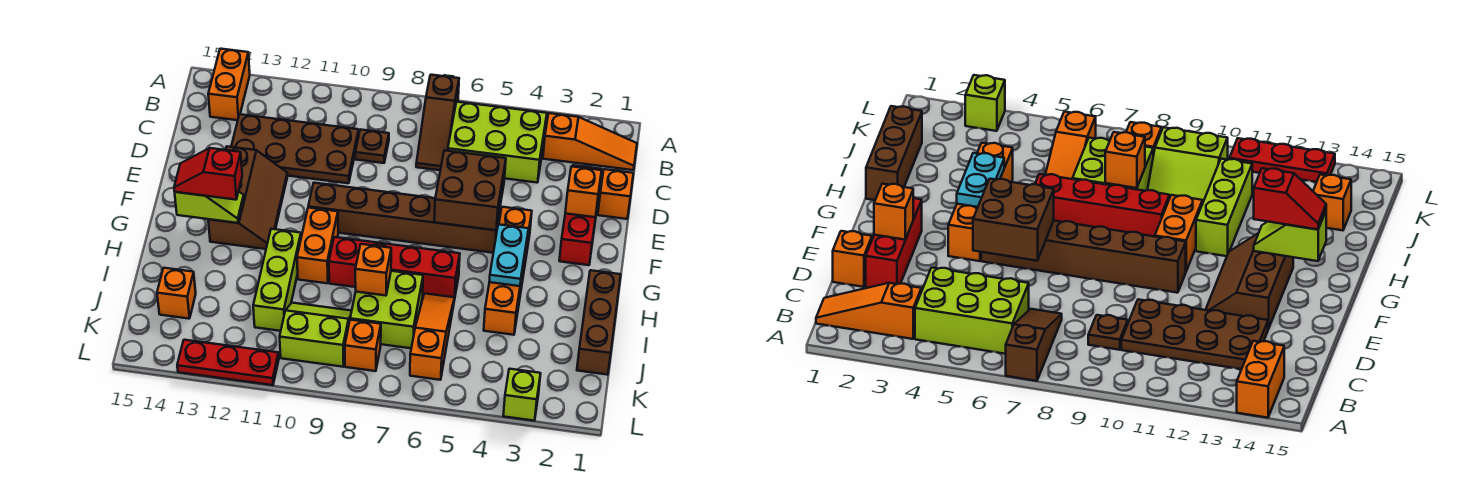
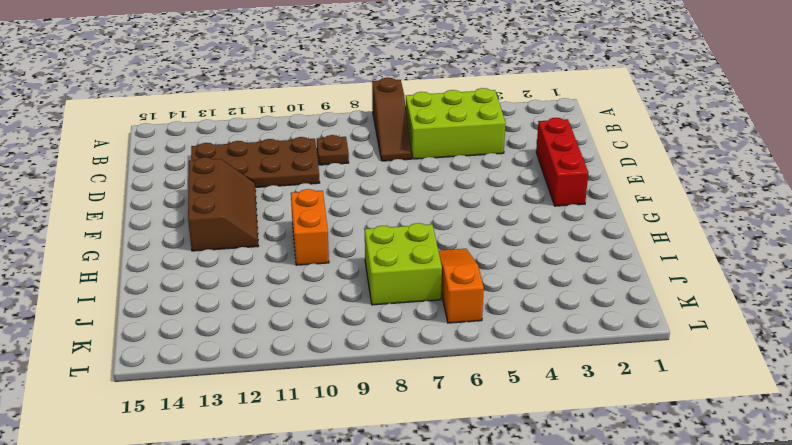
none -> orange brick A14:B14 level 1
none -> orange slope B1:B3 level 1 top 3
none -> orange brick D1 level 1

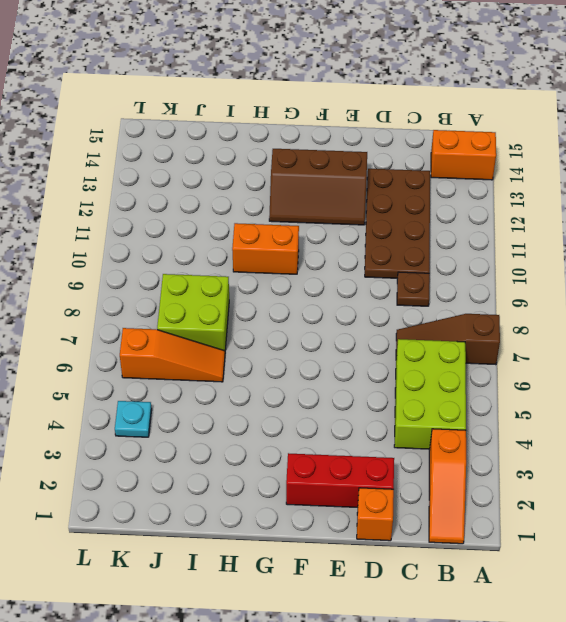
cyan plate K4 level 1 -> none
none -> orange brick F4:I4 level 1
none -> brown brick F5:F10 level 1
none -> brown brick H1:J1 level 1

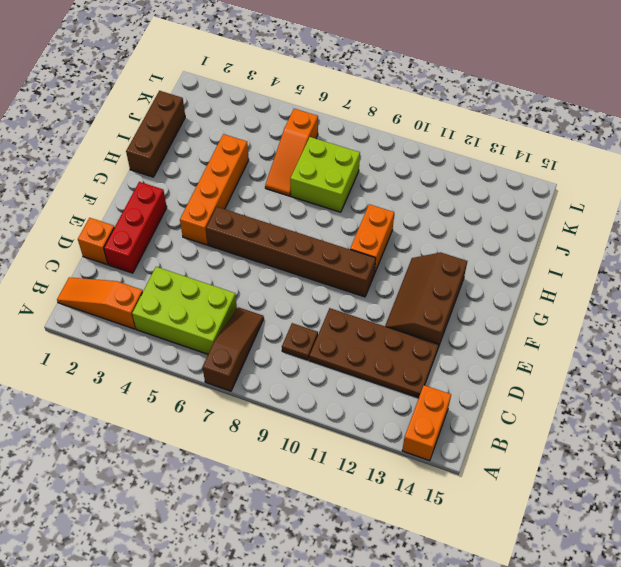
none -> red brick H6:H9 level 1
none -> lime brick H11:J11 level 1
none -> lime slope J9:K10 level 1 top K

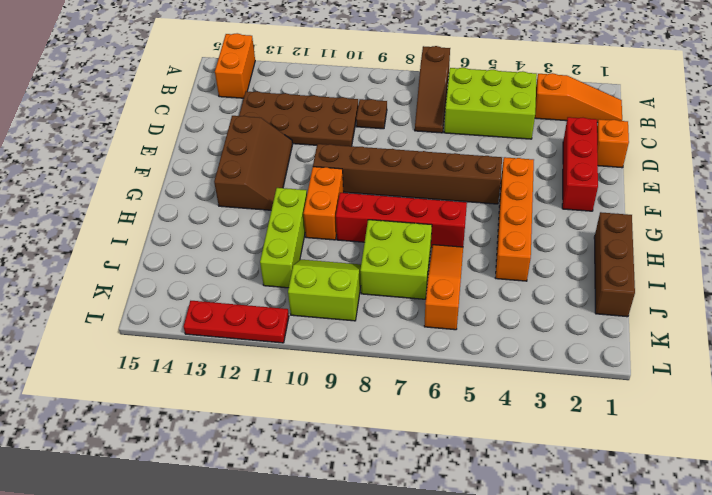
none -> orange brick J14 level 1
none -> orange brick K8 level 1
none -> lime brick L3 level 1

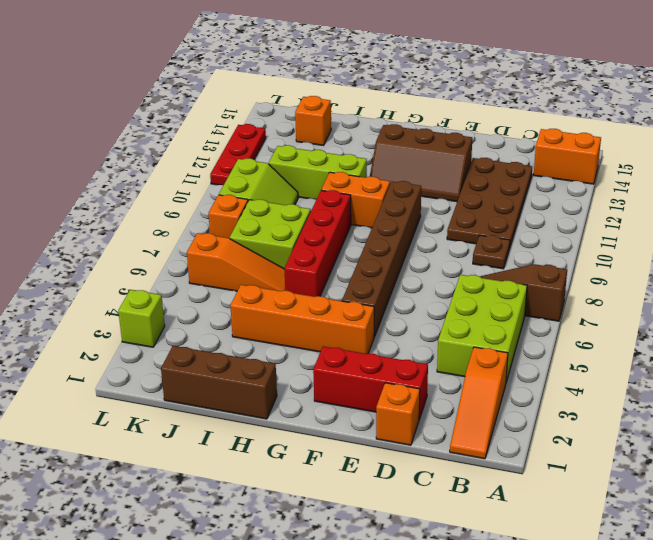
none -> orange brick E2 level 2
none -> brown brick E5:F6 level 2
none -> cyan plate G4:H4 level 2

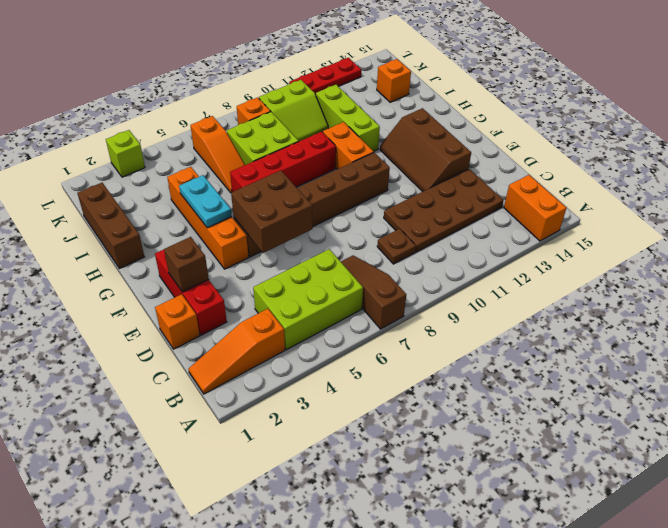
brown brick E2 level 2 -> orange brick E2 level 2
none -> lime slope G13:G14 level 2 top 14
none -> orange brick I8 level 2
none -> red slope G13:G14 level 3 top 13

